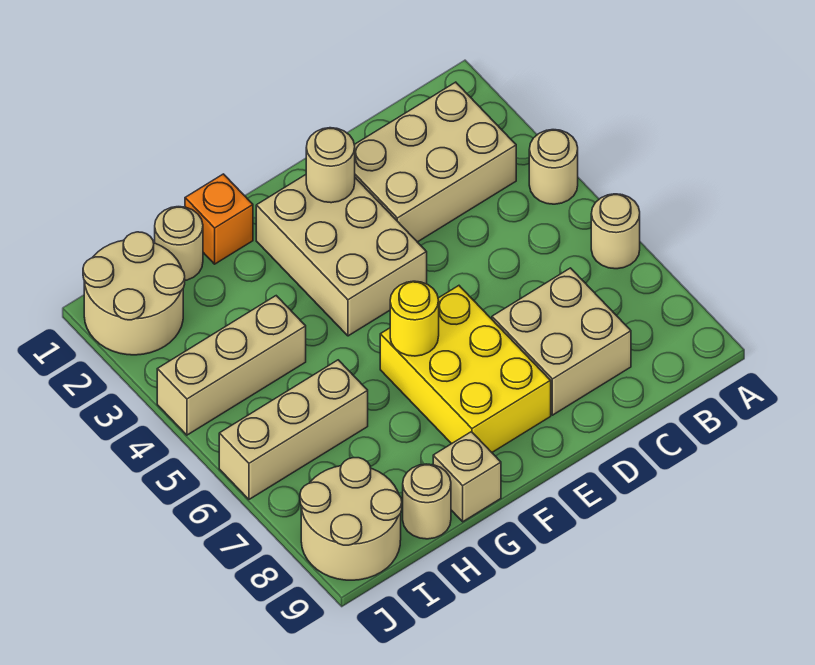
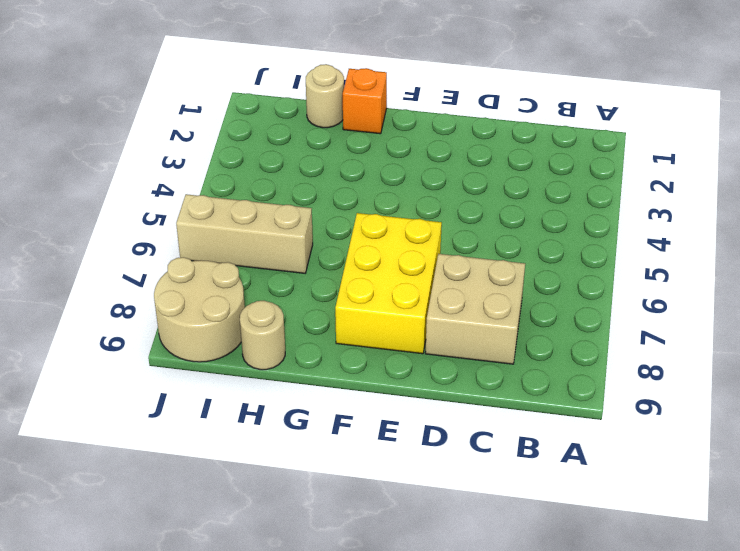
none -> tan round brick A4 level 1
none -> tan round brick A6 level 1
none -> tan brick B2:D3 level 1

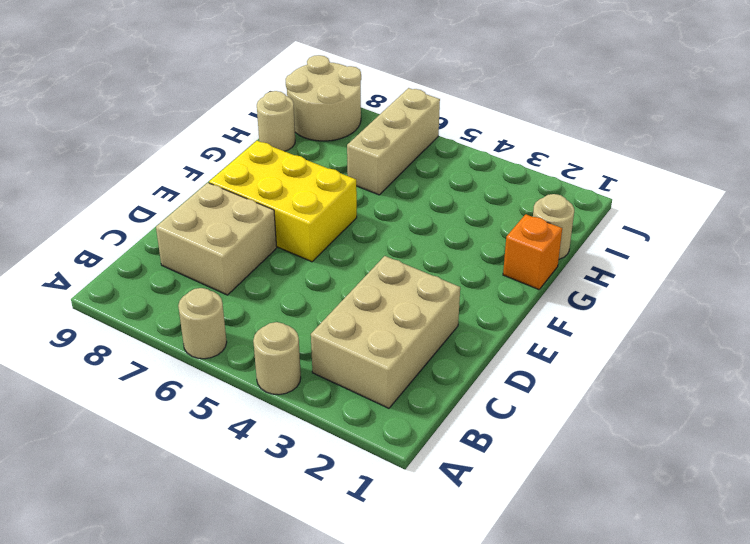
none -> tan brick E2:F4 level 1
none -> tan brick G9 level 1
none -> tan brick H4:J4 level 1

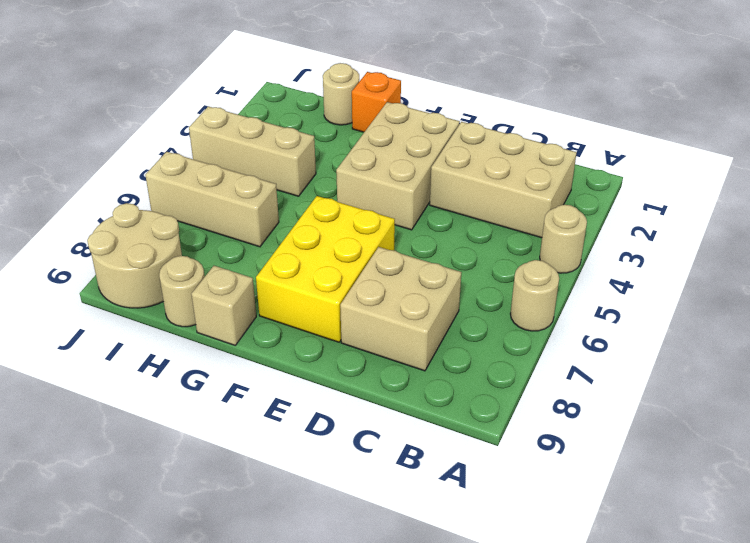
none -> tan round brick I1:J2 level 1
none -> tan round brick E2 level 2
none -> yellow round brick F6 level 2

